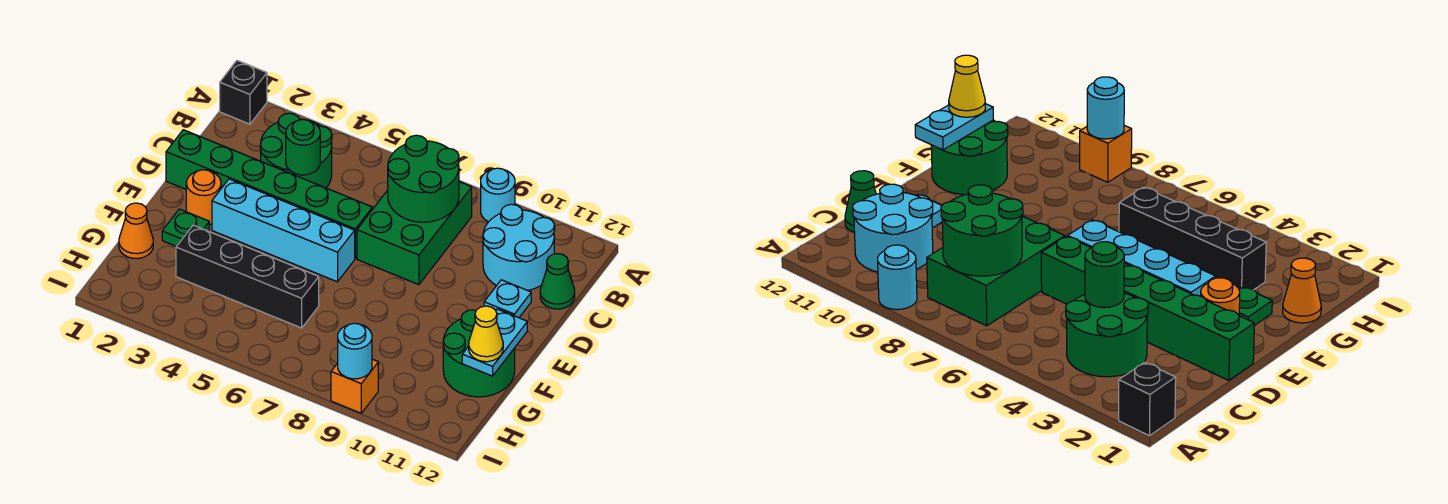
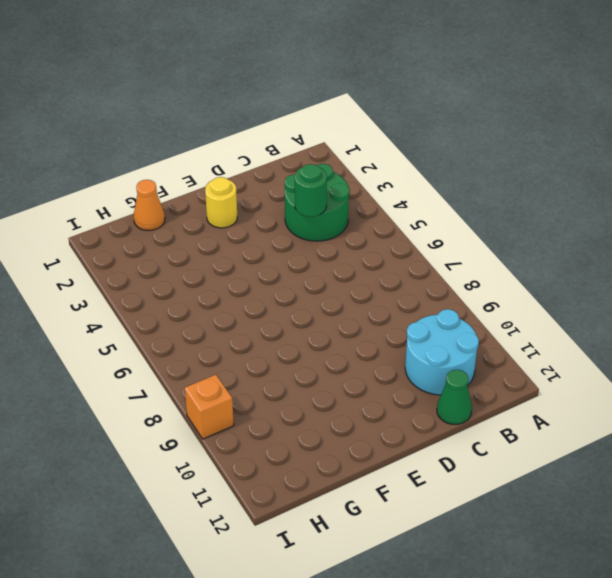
yellow round brick E2 level 1 -> orange round brick E2 level 1
none -> black brick A1 level 1
none -> cyan round brick A9 level 1
none -> green brick B7:D8 level 1

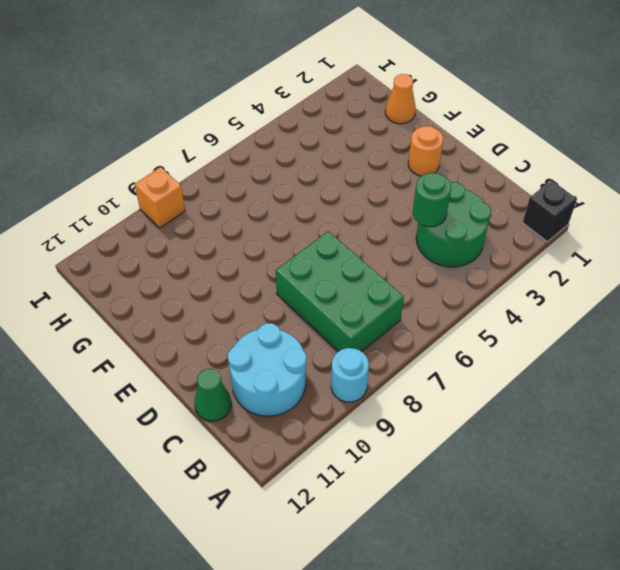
none -> green brick D1:D6 level 1
none -> cyan plate D11 level 1
none -> cyan brick E3:E6 level 1

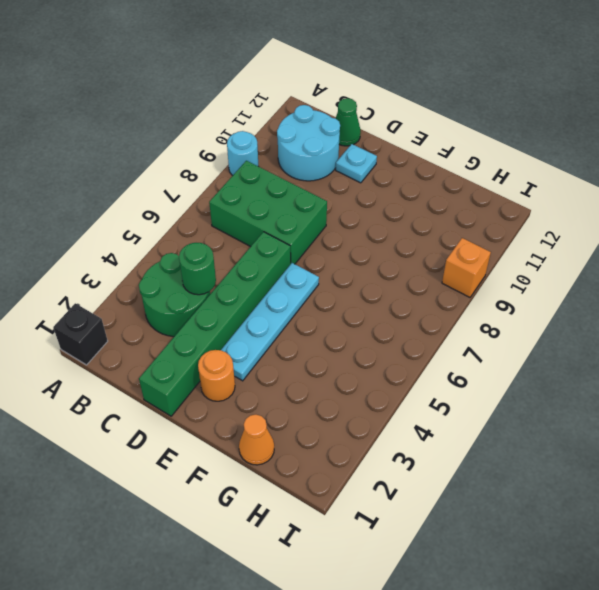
cyan plate E3:E6 level 1 -> cyan brick E3:E6 level 1
none -> green plate F2 level 1
none -> green round brick F11:G12 level 1
none -> black brick G3:G6 level 1

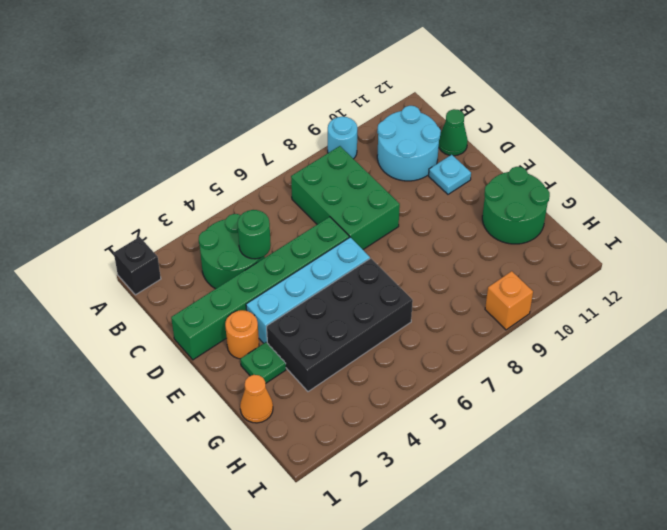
black brick F3:G6 level 1 -> black brick G3:G6 level 1
none -> green round brick B7:C8 level 2
none -> cyan plate F12:G12 level 2
none -> cyan round brick I9 level 2

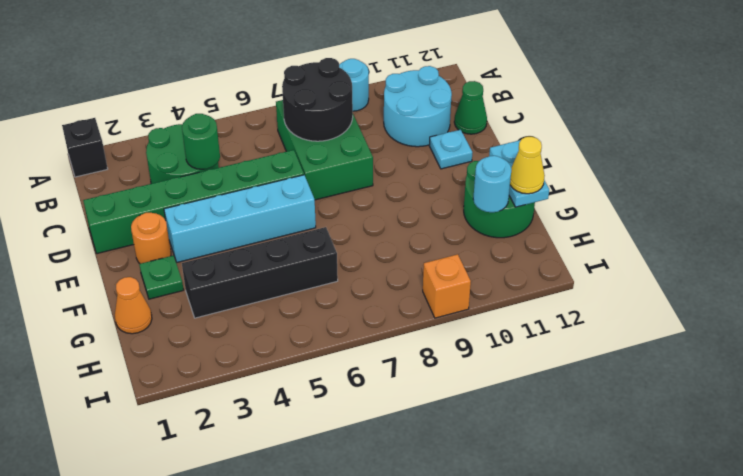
black round brick B7:C8 level 2 -> green round brick B7:C8 level 2
cyan round brick G11 level 2 -> cyan round brick I9 level 2

